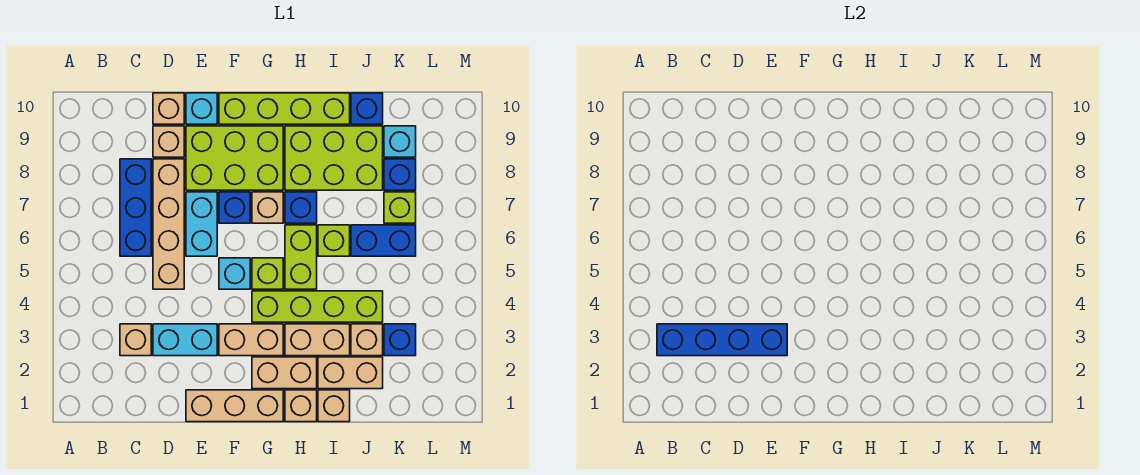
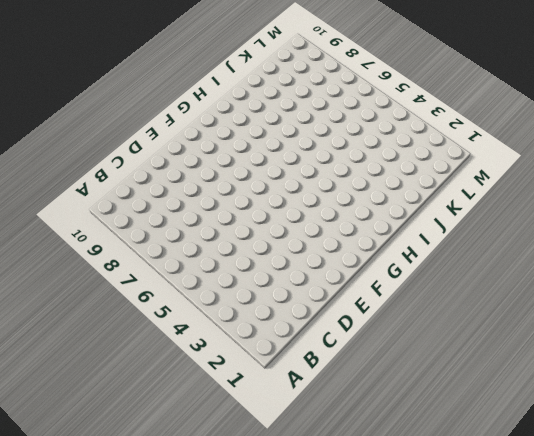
none -> tan brick C3 level 1
none -> blue brick C6:C8 level 1
none -> cyan brick D3:E3 level 1
none -> tan brick D5:D8 level 1

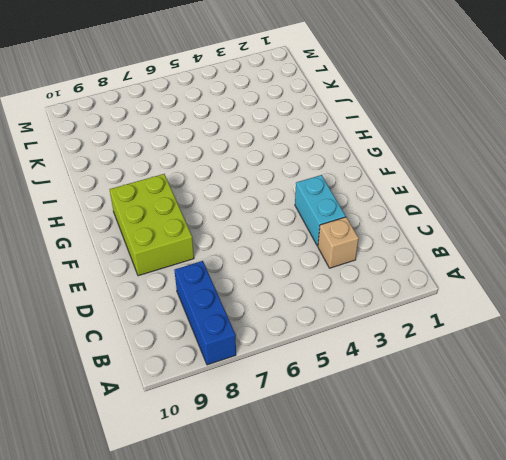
blue brick A8:C8 level 1 -> blue brick C6:C8 level 1
none -> tan brick D5:D8 level 1
none -> tan brick D9 level 1
none -> tan brick D10 level 1
none -> tan brick E1:G1 level 1

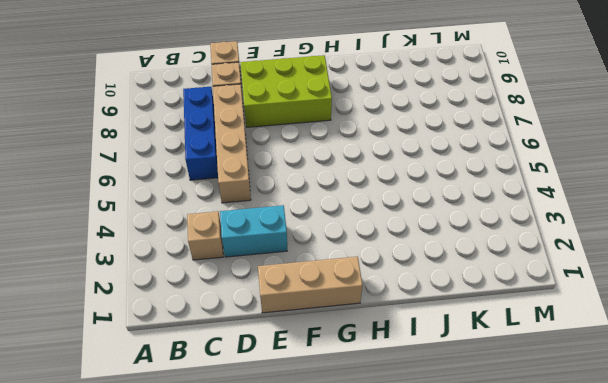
none -> cyan brick E6:E7 level 1
none -> cyan brick E10 level 1
none -> tan brick F3:G3 level 1
none -> cyan brick F5 level 1

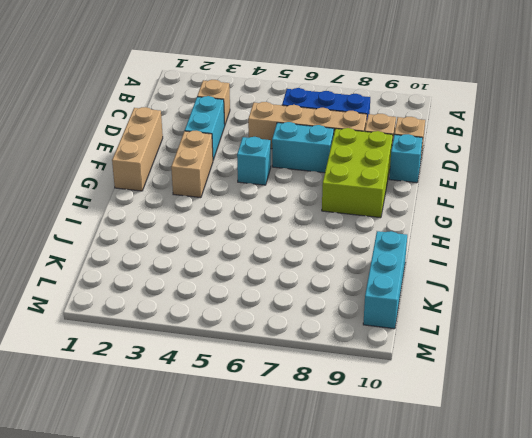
cyan brick J10:L10 level 1 -> blue brick J10 level 1
none -> blue brick F7 level 1
none -> lime brick F10:I10 level 1
none -> tan brick G2:H2 level 1
none -> lime brick G4:J4 level 1

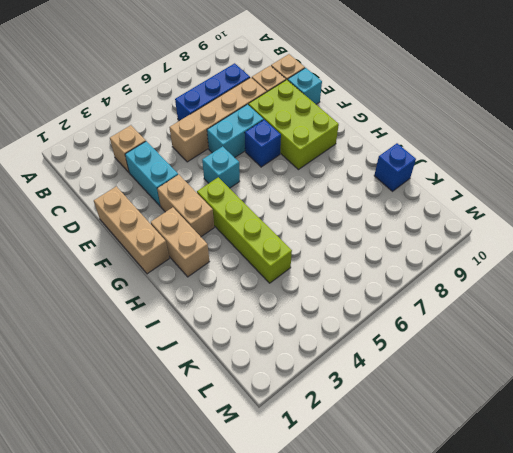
none -> lime brick F10:I10 level 1
none -> lime brick G5 level 1
none -> tan brick G7 level 1
none -> tan brick H1 level 1

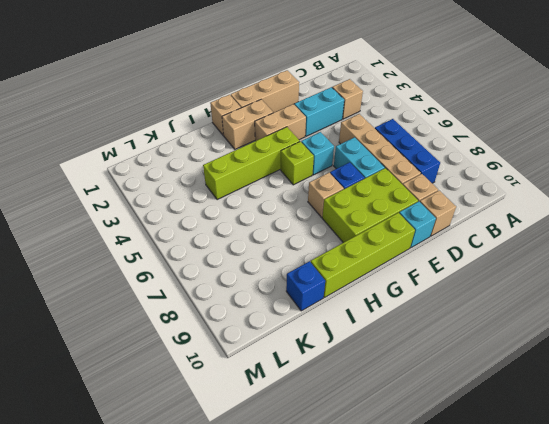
none -> tan brick H3:I3 level 1
none -> lime brick H5:H6 level 1
none -> blue brick H7 level 1
none -> lime brick H8:J9 level 1

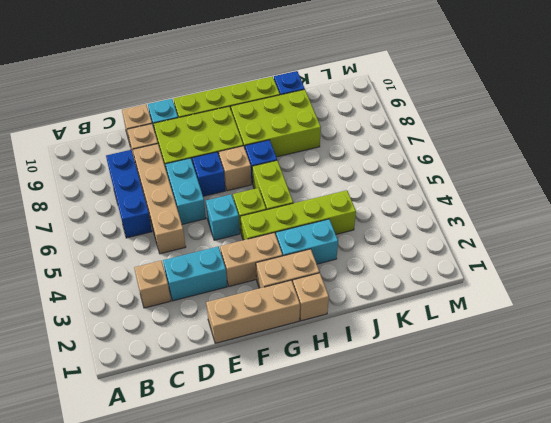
cyan brick H3:I3 level 1 -> tan brick H3:I3 level 1
none -> tan brick I1 level 1
none -> tan brick I2:J2 level 1
none -> lime brick I6 level 1
none -> tan brick J3 level 1

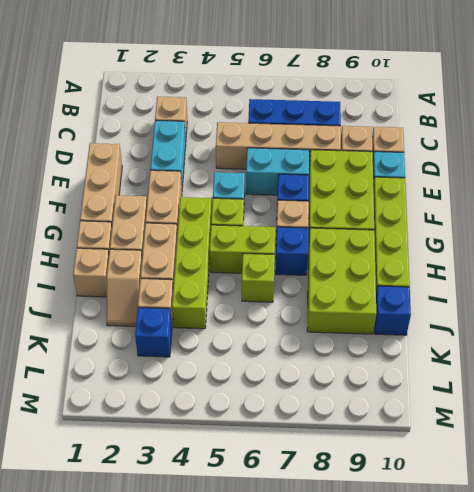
tan slope I2:J2 level 1 top I -> tan brick I2:J2 level 1
none -> blue brick J6:K6 level 1
none -> lime brick K7 level 1
none -> blue brick K8 level 1
none -> cyan brick K9 level 1

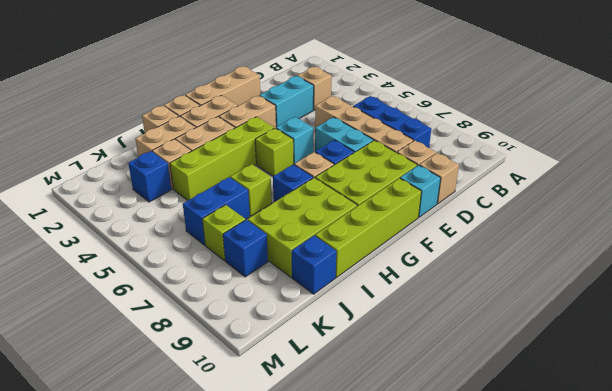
none -> lime brick H5:H6 level 1
none -> cyan brick K9 level 1
none -> blue brick B3:E3 level 2

